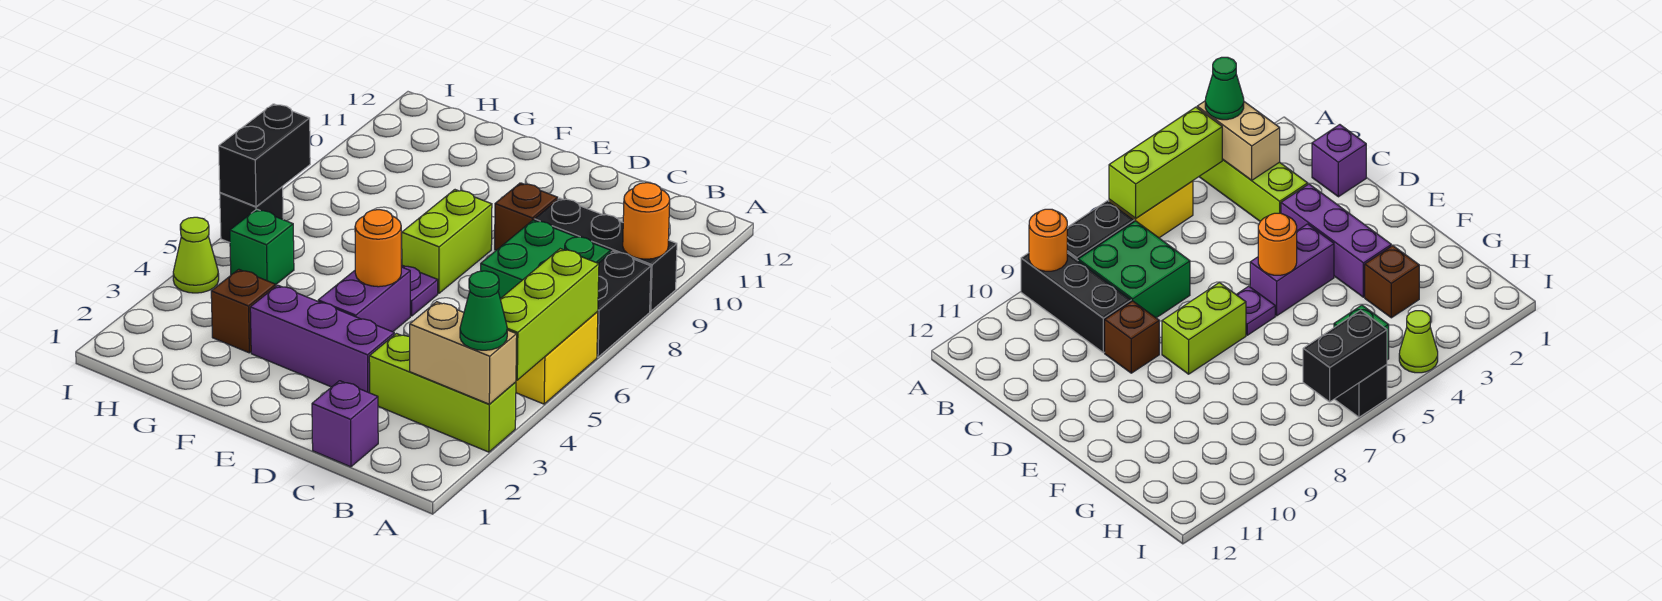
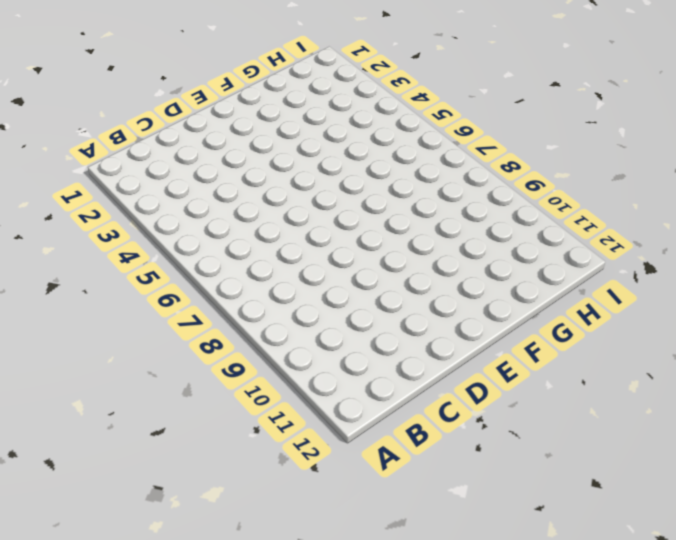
none -> lime brick A3:C3 level 1
none -> yellow brick A5:A6 level 1
none -> black brick A7:A8 level 1

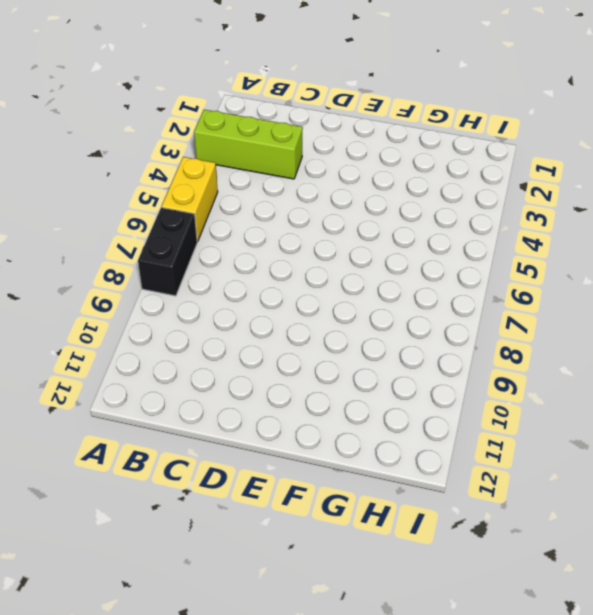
none -> black brick A9:C9 level 1
none -> green brick B7:C8 level 1
none -> purple brick C1 level 1

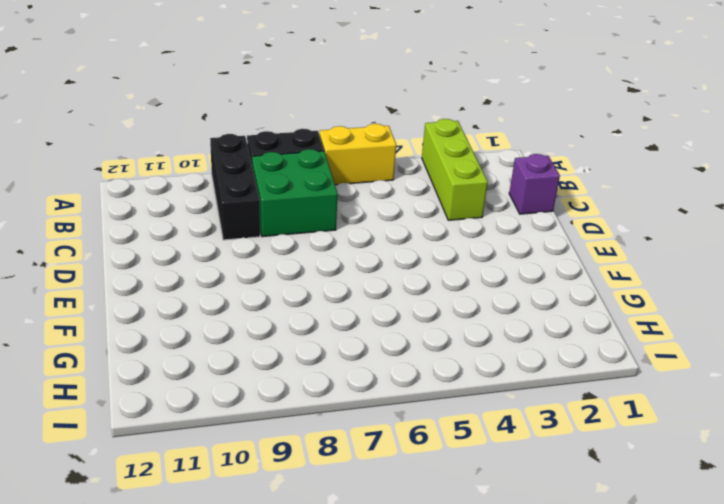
none -> purple brick D3:F3 level 1
none -> brown brick D9 level 1
none -> purple brick E4:E5 level 1

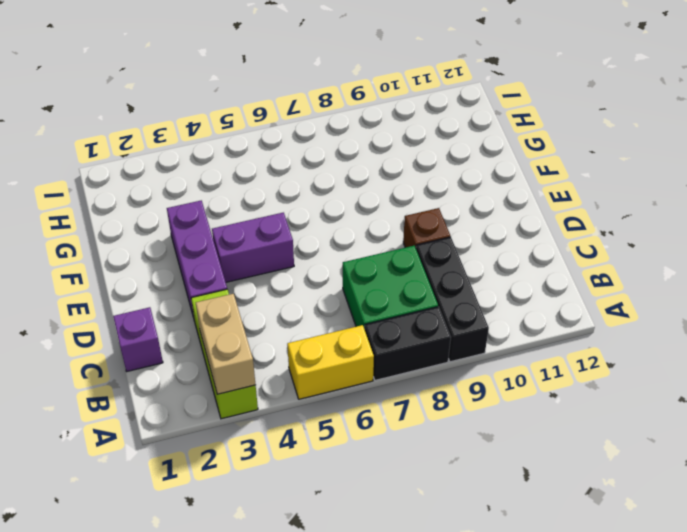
none -> purple plate E6 level 1
none -> lime brick E7:E8 level 1
none -> brown brick G3 level 1

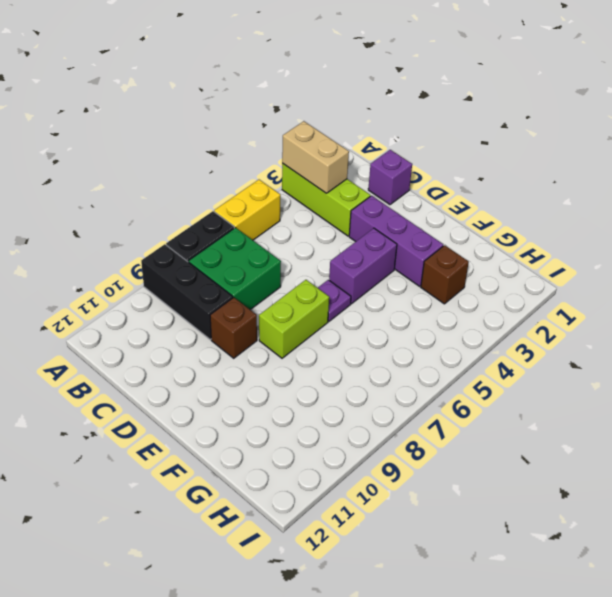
none -> green brick H5 level 1
none -> lime cone I4 level 1
none -> black brick I6 level 1

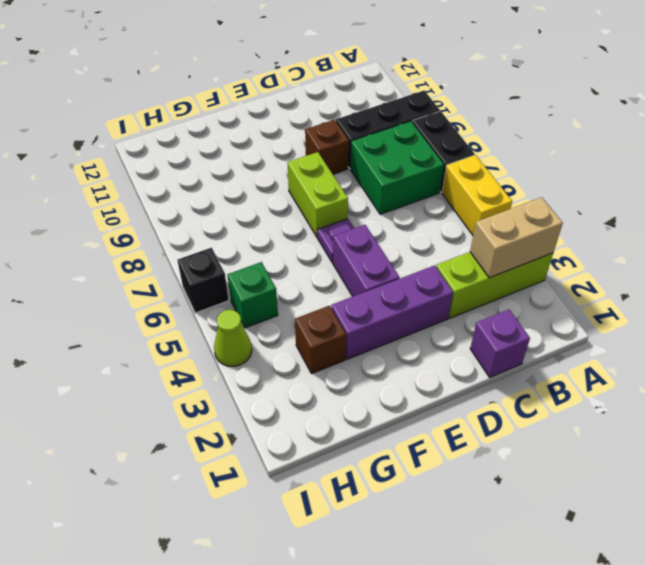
none -> lime brick A4:A6 level 2
none -> orange round brick A9 level 2
none -> orange round brick E5 level 2

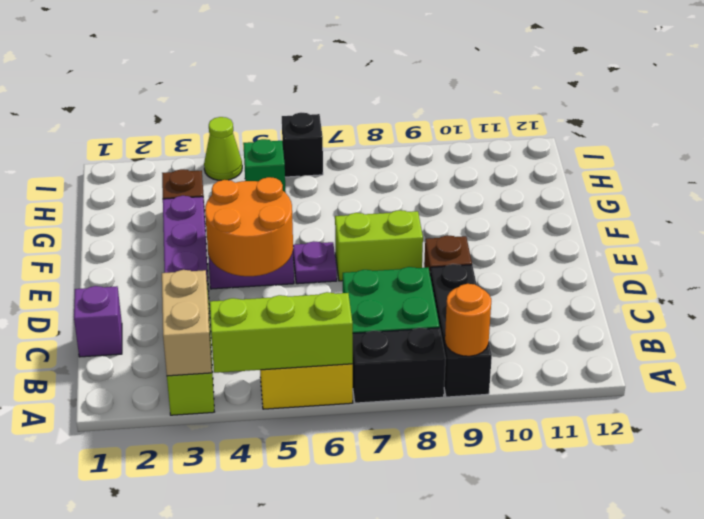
orange round brick D4:E5 level 2 -> orange round brick E5 level 2
none -> black brick I6:I7 level 2
none -> green cone A3 level 3

